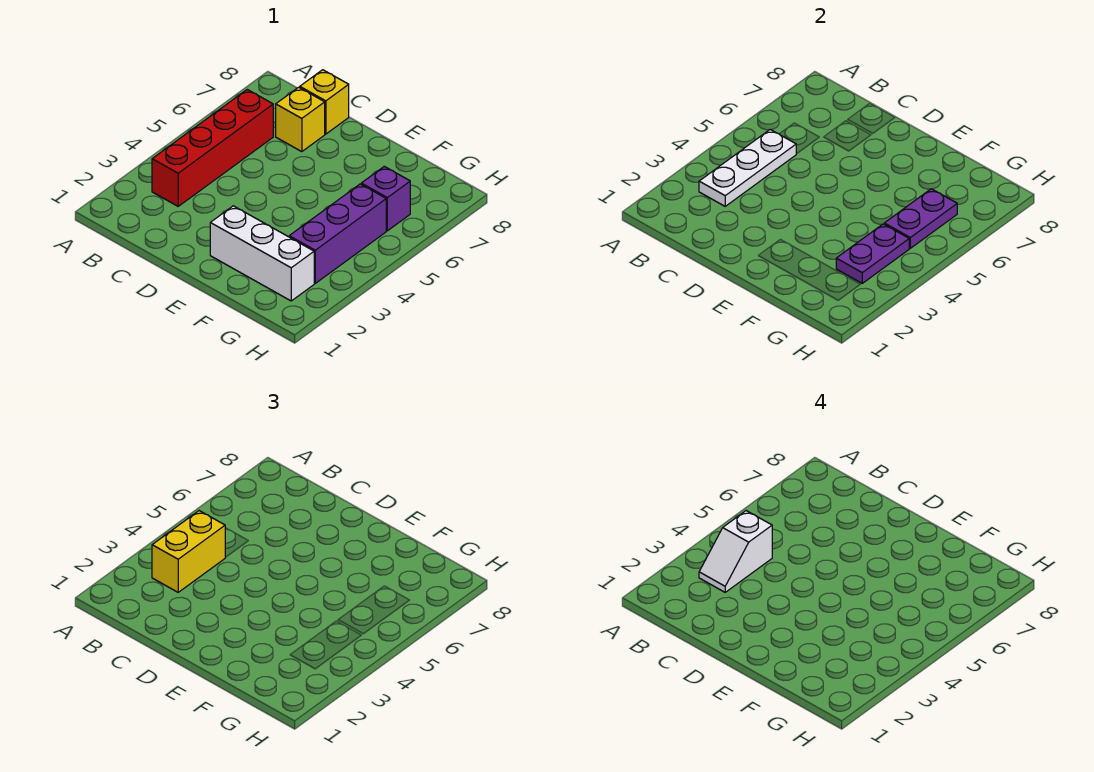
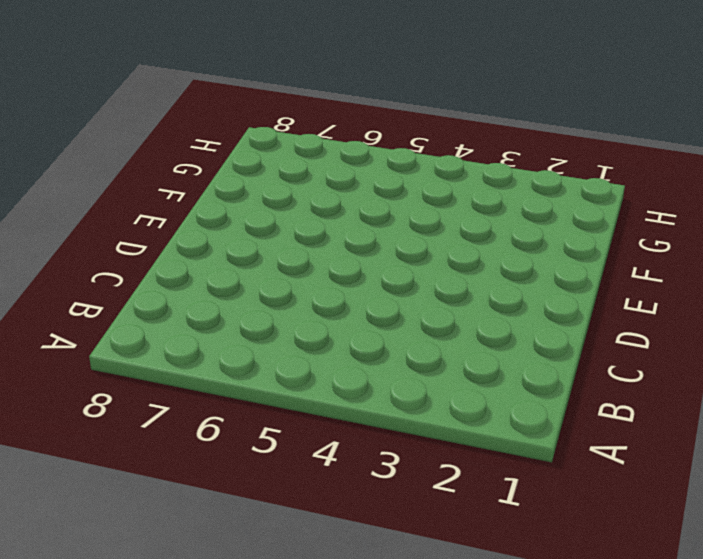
none -> red brick B3:B6 level 1
none -> yellow brick C7 level 1

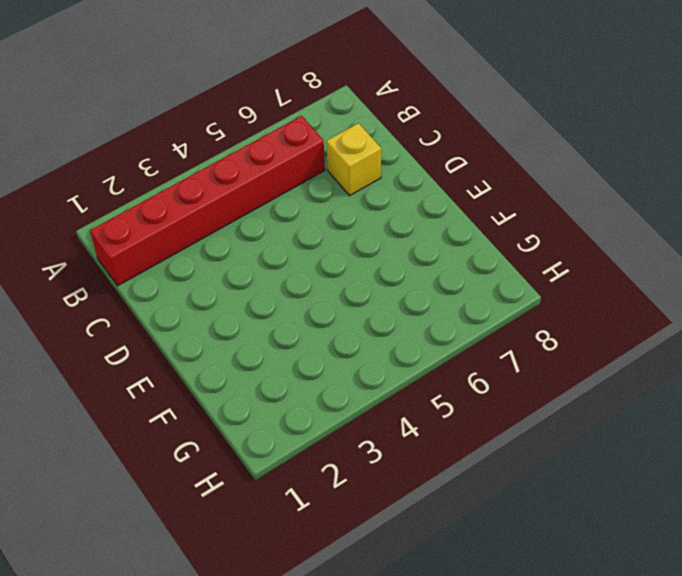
red brick B1:B6 level 1 -> red brick B3:B6 level 1
none -> yellow brick C8 level 1
none -> white brick E2:G2 level 1

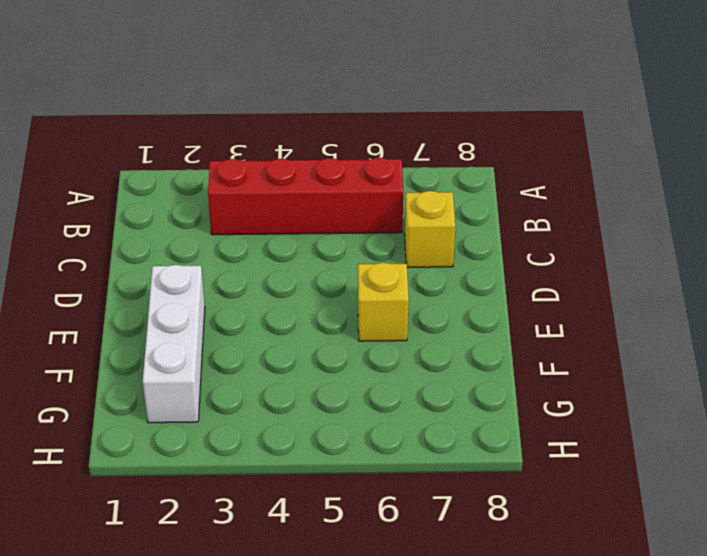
yellow brick E6 level 1 -> yellow brick C8 level 1
none -> purple brick G3:G5 level 1
none -> purple brick G6 level 1

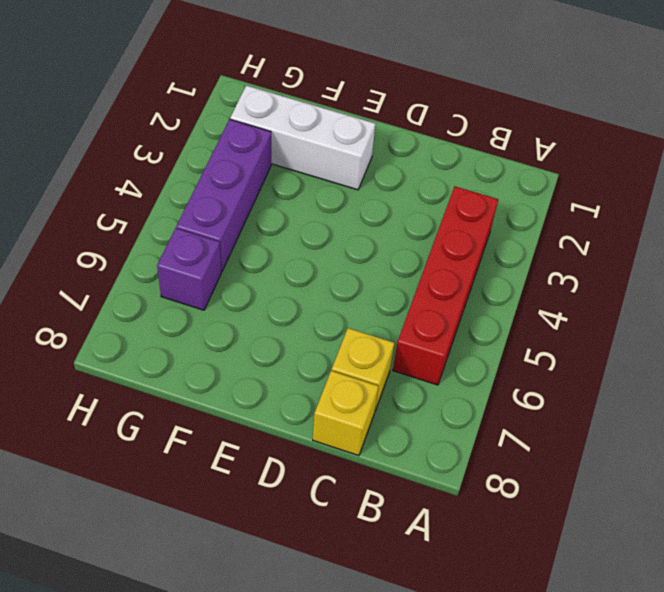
none -> white plate B3:B5 level 2
none -> purple plate G3:G4 level 2

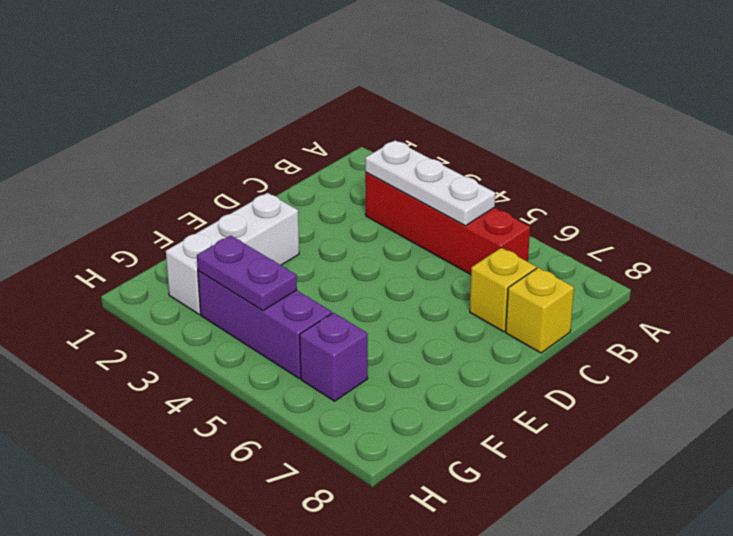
none -> purple plate G5:G6 level 2
none -> yellow brick B3:B4 level 3

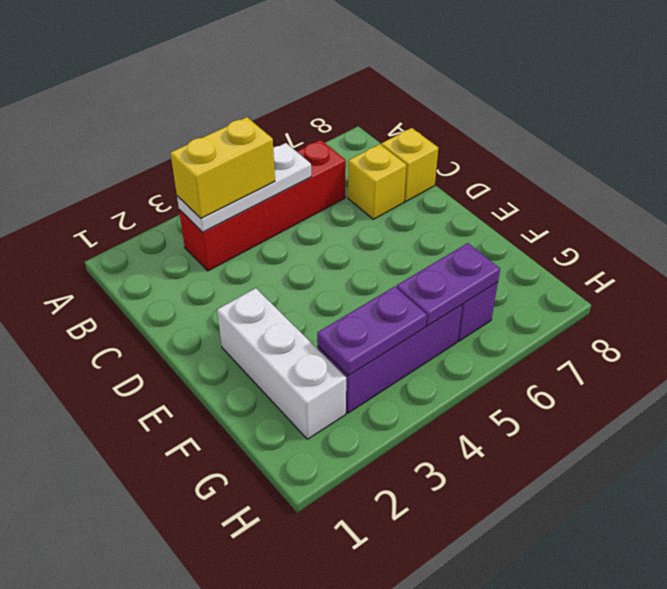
none -> white slope B3:B4 level 4 top 4

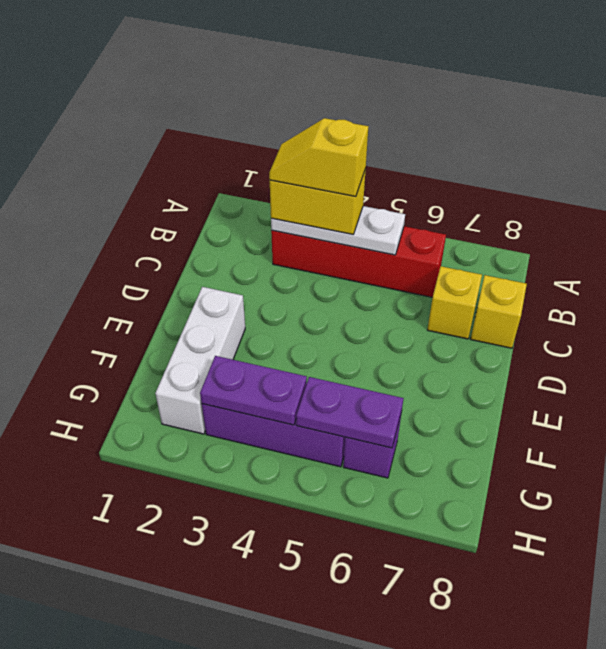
yellow slope B3:B4 level 4 top 4 -> white slope B3:B4 level 4 top 4

